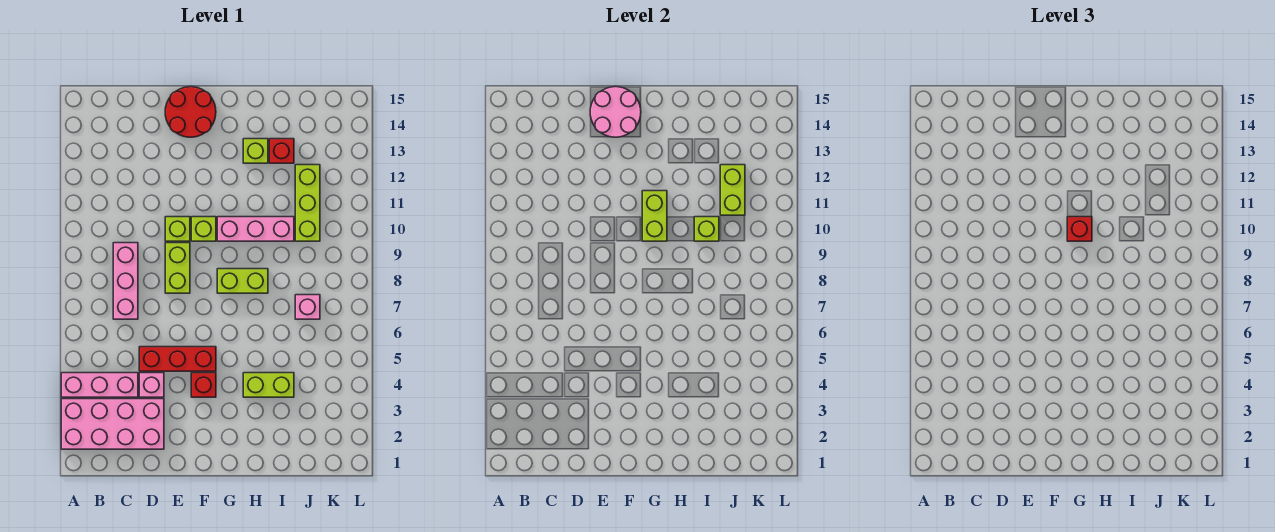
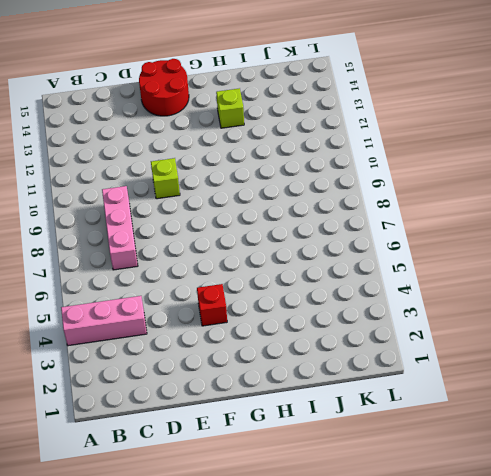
none -> pink brick A2:D3 level 1
none -> pink brick D4 level 1
none -> red brick D5:F5 level 1

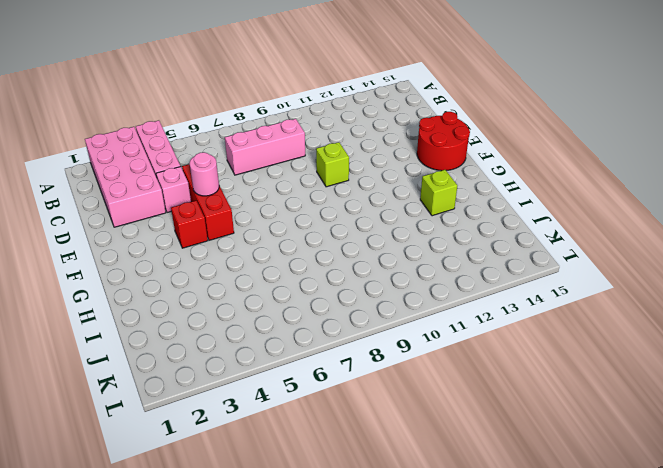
pink round brick E5 level 2 -> none
none -> lime brick E8:E9 level 1
none -> lime brick F10 level 1
none -> lime brick G8:H8 level 1

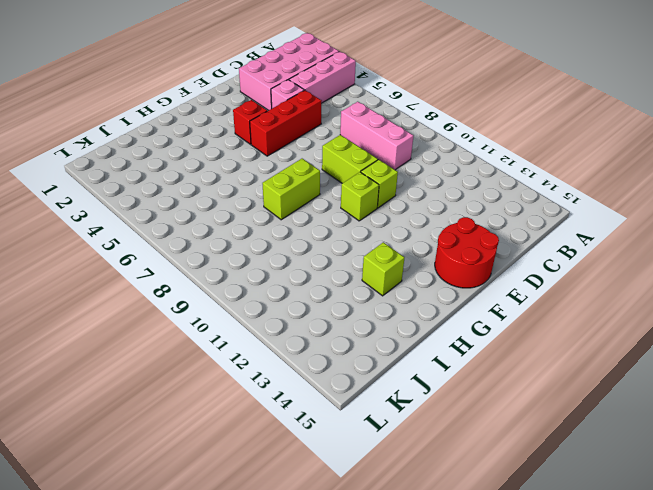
none -> pink brick G10:I10 level 1
none -> lime brick H4:I4 level 1
none -> red brick I13 level 1

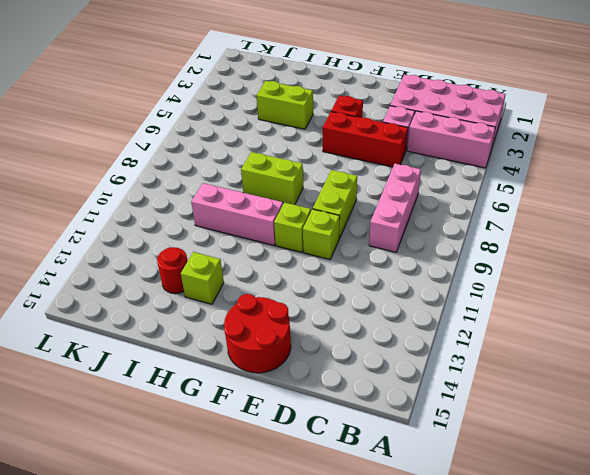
red round brick I13 level 1 -> red brick I13 level 1
none -> pink brick J7 level 1
none -> lime brick J10:J12 level 1
none -> pink round brick E14:F15 level 2

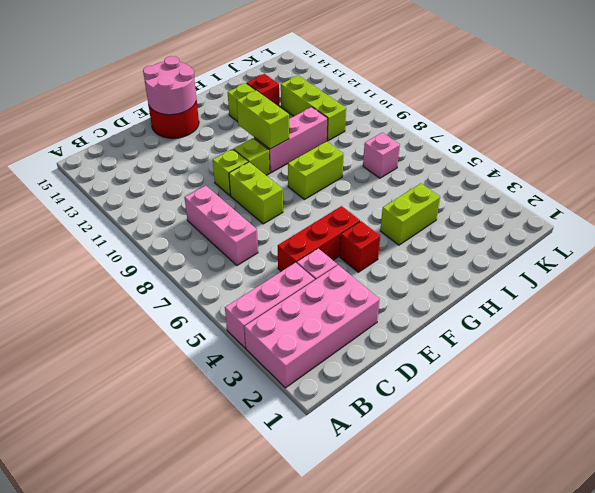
none -> lime brick I10 level 2
none -> lime brick J11:J12 level 2
none -> red brick G10 level 3

